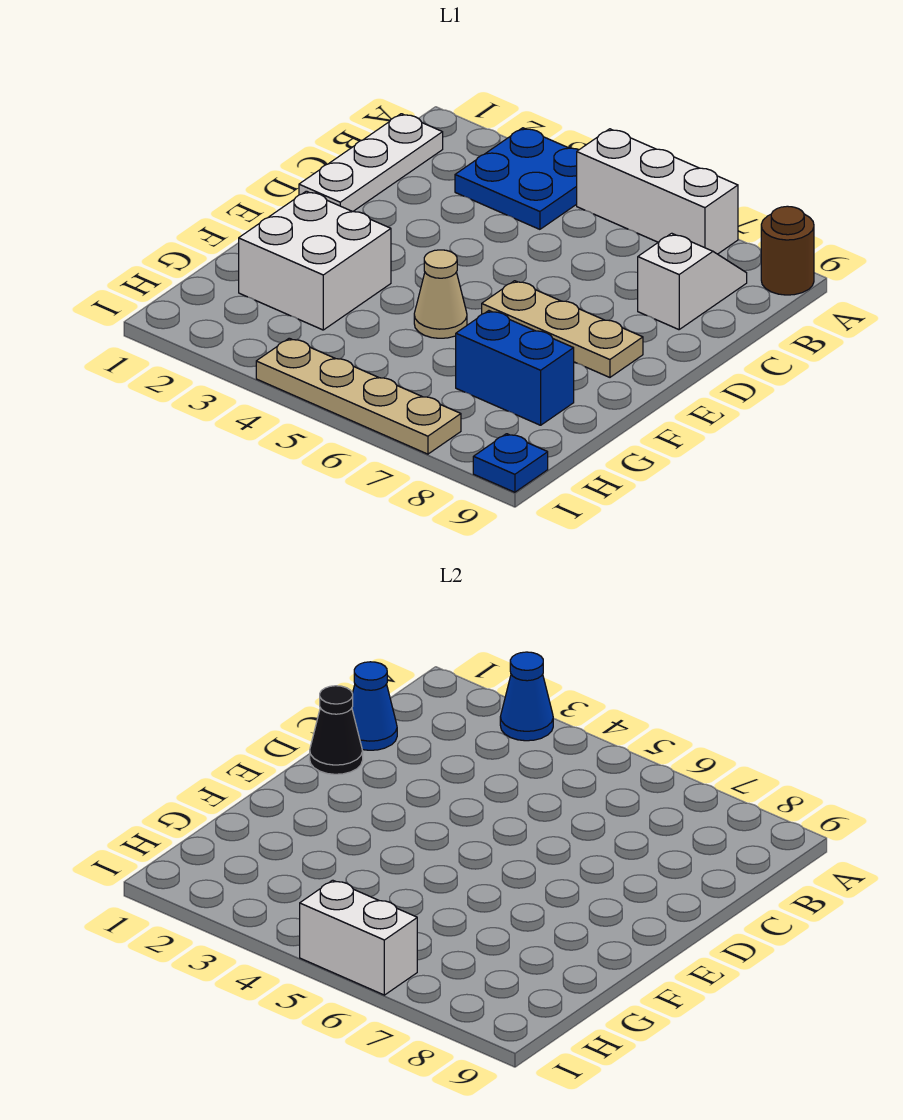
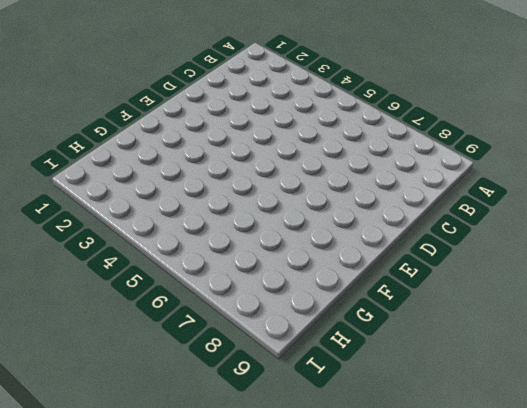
none -> blue plate A3:B4 level 1
none -> white brick A5:A7 level 1
none -> brown round brick A9 level 1

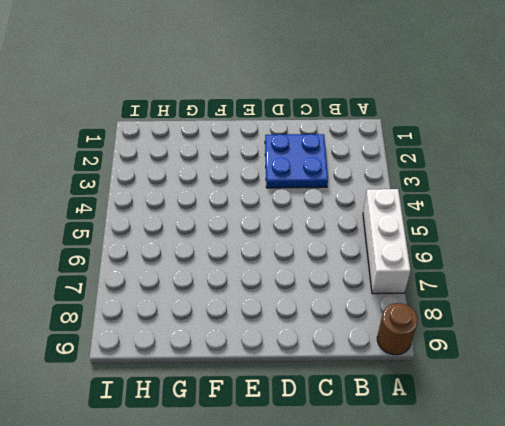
blue plate C2:D3 level 1 -> blue plate A3:B4 level 1
none -> white plate B1:D1 level 1
none -> white slope B8:C8 level 1 top C
none -> tan plate E6:E8 level 1

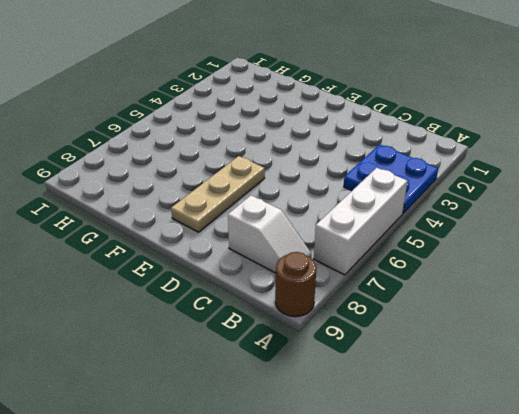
none -> white plate B1:D1 level 1
none -> white brick F2:G3 level 1
none -> tan cone F5 level 1

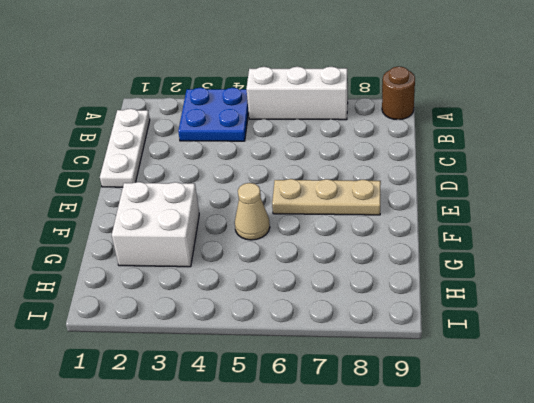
none -> white slope B8:C8 level 1 top C
none -> blue brick G7:G8 level 1
none -> tan plate I4:I7 level 1

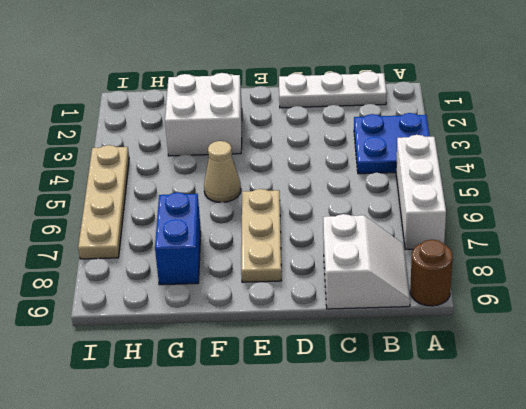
white slope B8:C9 level 1 top C -> white slope B8:C8 level 1 top C
none -> blue plate I9 level 1
none -> blue cone A3 level 2
none -> blue cone C1 level 2

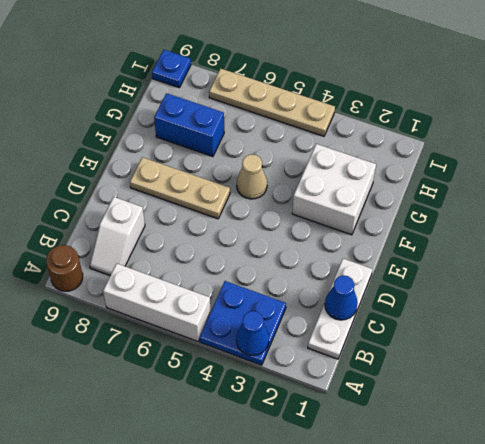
none -> black cone D1 level 2
none -> white brick I5:I6 level 2

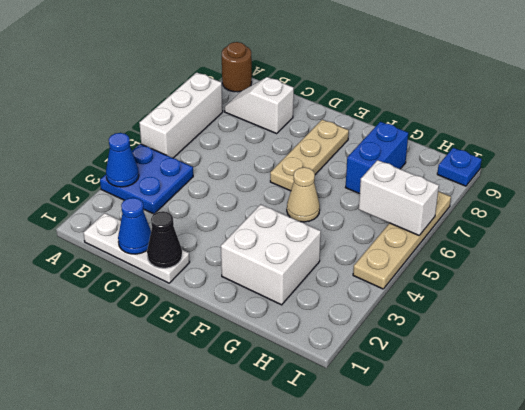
white brick H6:I6 level 2 -> white brick I5:I6 level 2

